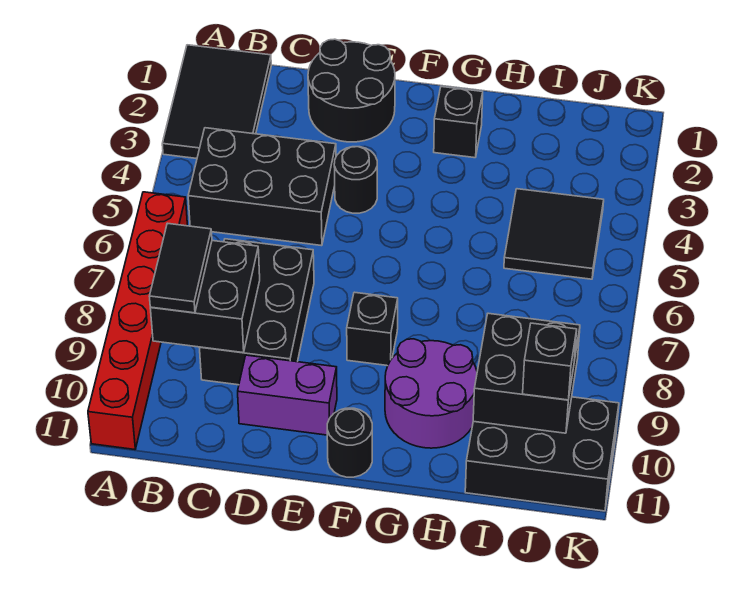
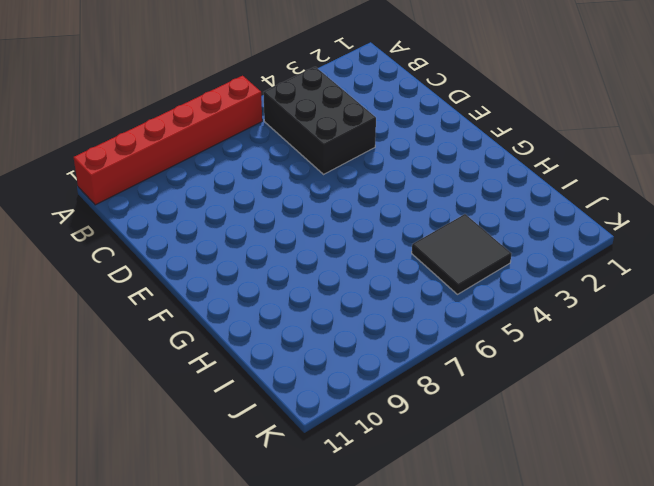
none -> black tile A1:B3 level 1
none -> black brick C7:D9 level 1
none -> black round brick D1:E2 level 1

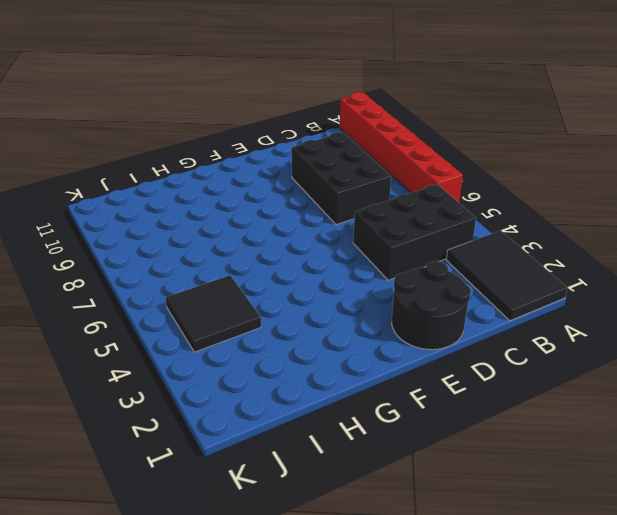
none -> purple brick D10:E10 level 1
none -> black round brick E4 level 1
none -> black brick F8 level 1

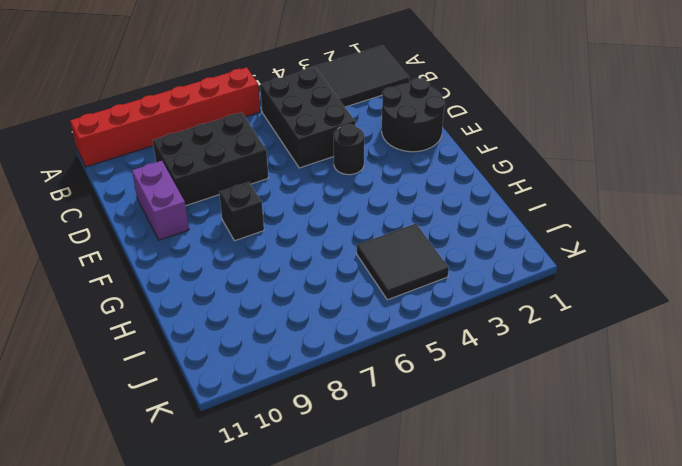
none -> black round brick F11 level 1
none -> black brick G2 level 1
none -> purple round brick G9:H10 level 1

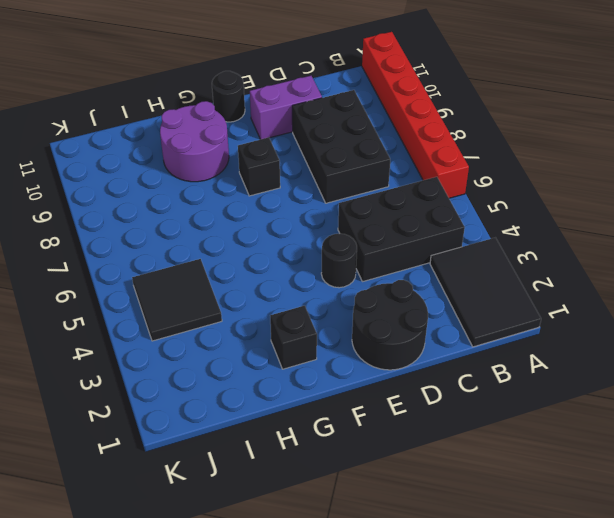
none -> black brick I10:K11 level 1
none -> black brick B8:C9 level 2
none -> black brick I9:J10 level 2

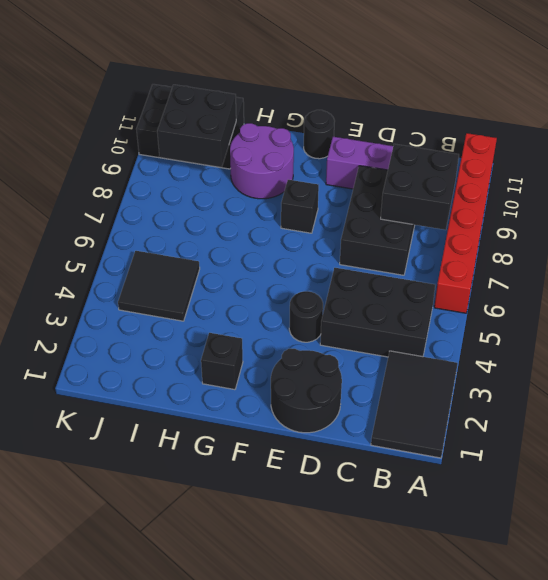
none -> black tile B8:B9 level 3
none -> black brick J10 level 3

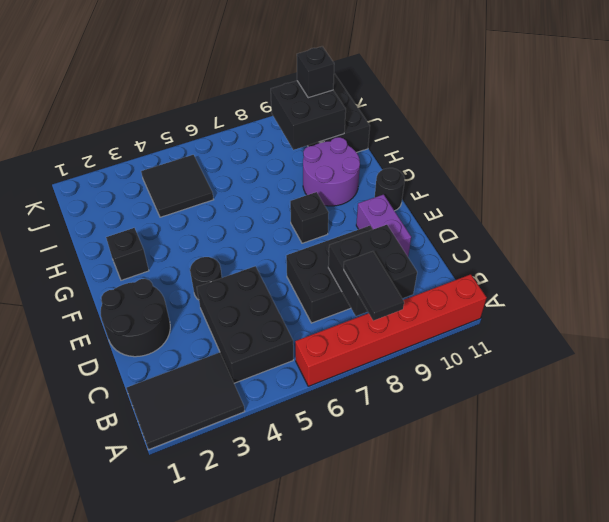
black tile A8:B8 level 3 -> black tile B8:B9 level 3

